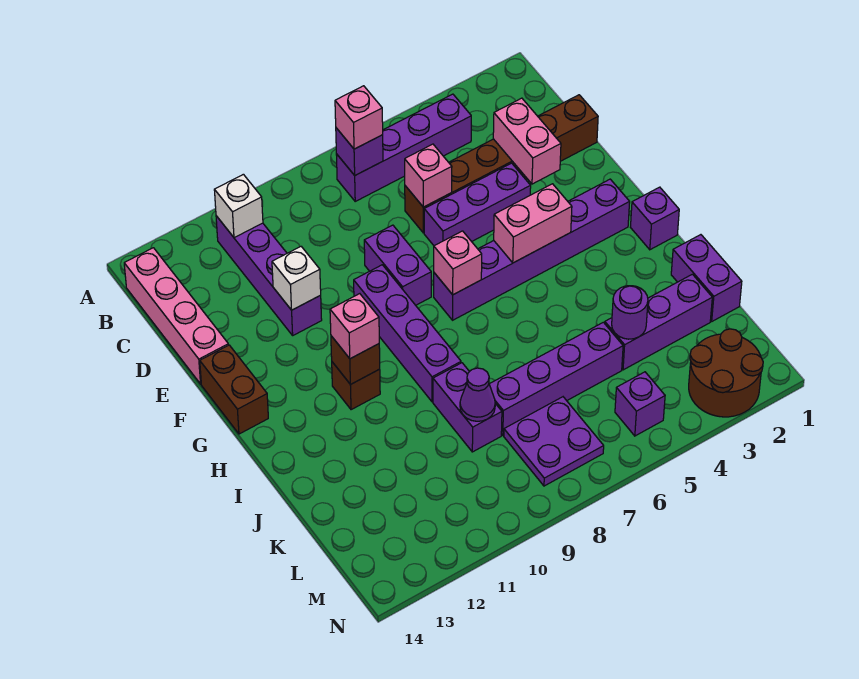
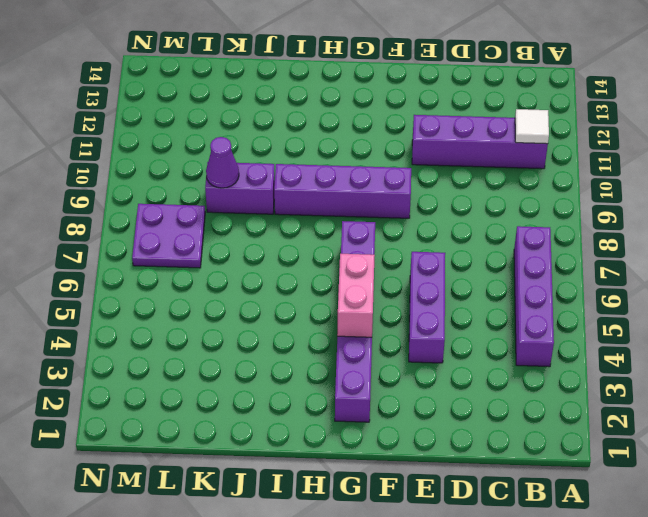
white tile B11 level 2 -> white brick B11 level 2
none -> pink brick B14:E14 level 1
none -> brown brick D1:D6 level 1
none -> purple brick E8:F8 level 1
none -> brown brick F14:G14 level 1

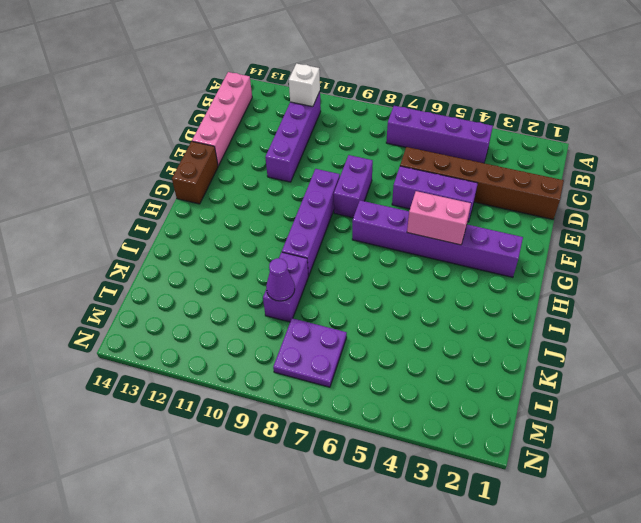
none -> purple brick H1 level 1
none -> brown brick H11 level 1
none -> purple brick J1:K1 level 1
none -> purple brick K2:K4 level 1

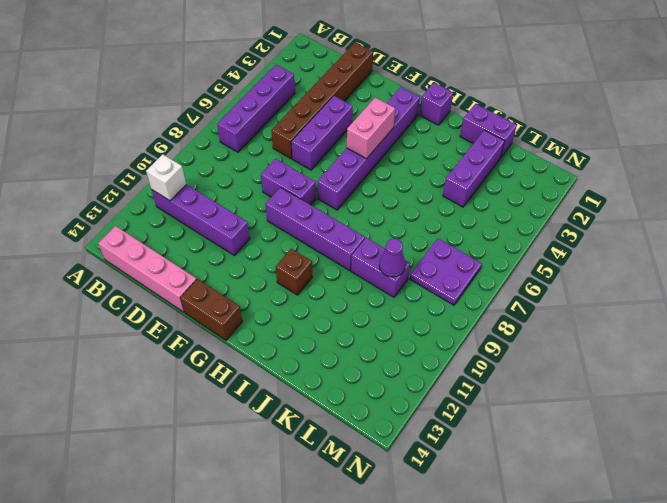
none -> purple brick K5:K8 level 1
none -> brown round brick M2:N3 level 1
none -> purple brick M5 level 1
none -> purple brick B7 level 2

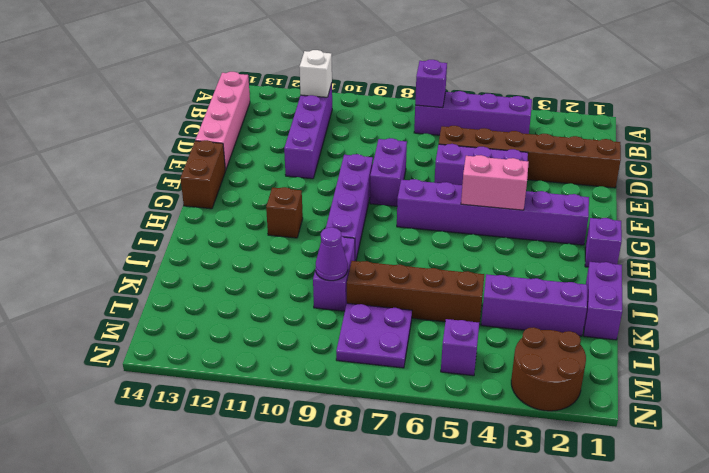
brown brick K5:K8 level 1 -> purple brick K5:K8 level 1
none -> pink brick D3:E3 level 2
none -> pink brick D6 level 2
none -> white brick E11 level 2
none -> pink brick G7 level 2

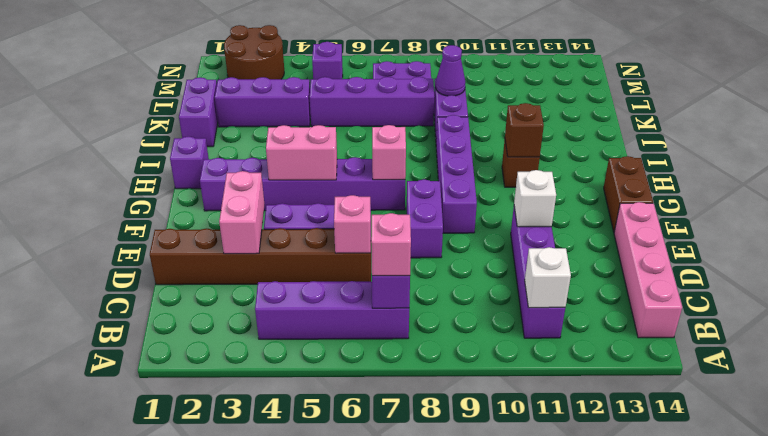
none -> purple round brick K4 level 2
none -> pink brick H11 level 3

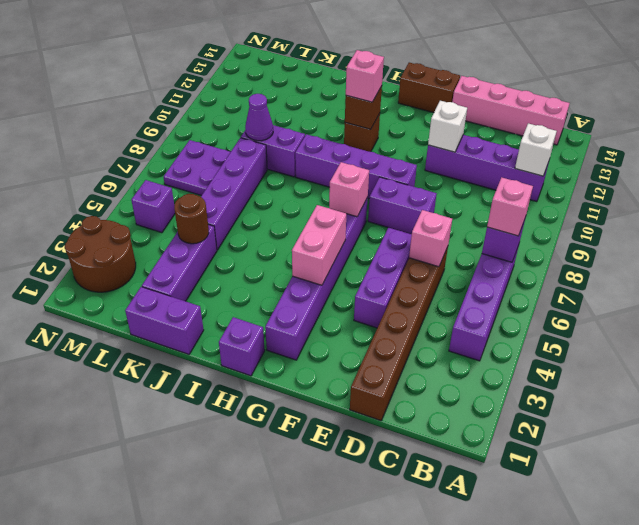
brown round brick K4 level 2 -> purple round brick K4 level 2
none -> pink brick D3:E3 level 2

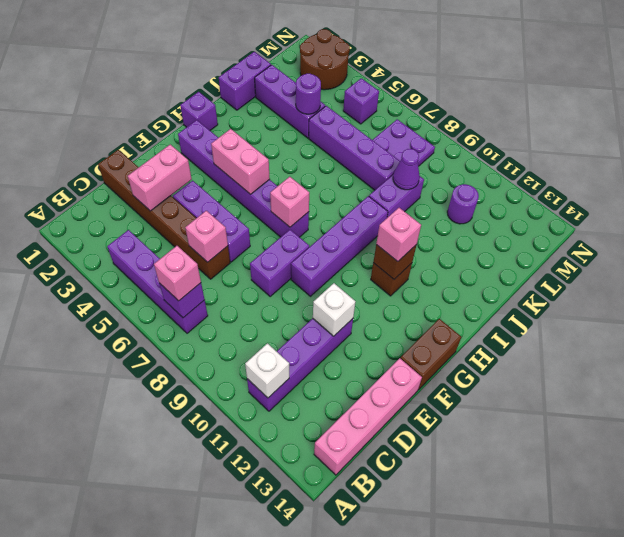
purple round brick L11 level 1 -> none

